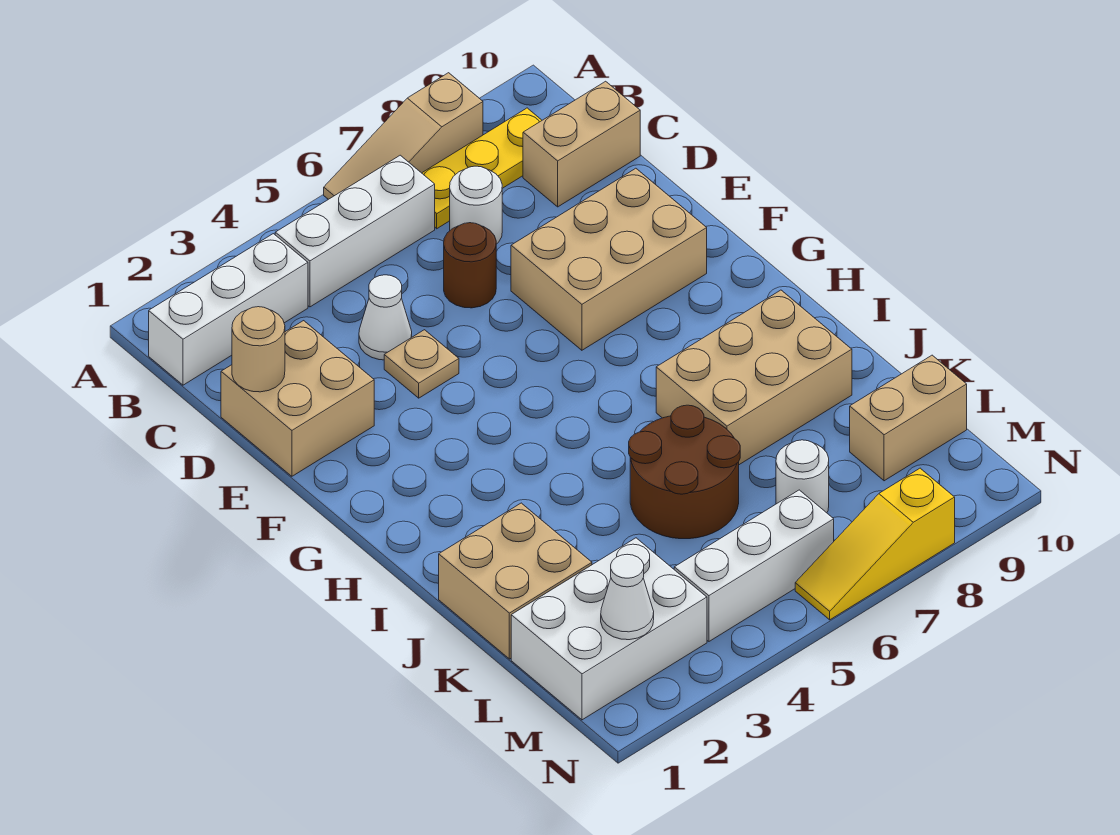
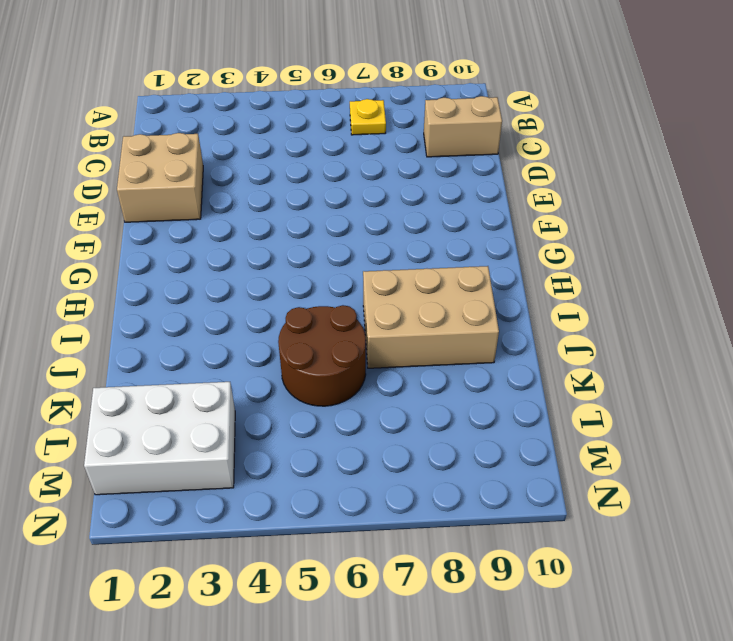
yellow plate B7 level 1 -> yellow plate B7:B9 level 1
none -> tan slope A6:A8 level 1 top 8
none -> white brick B1:B3 level 1
none -> white brick B4:B6 level 1

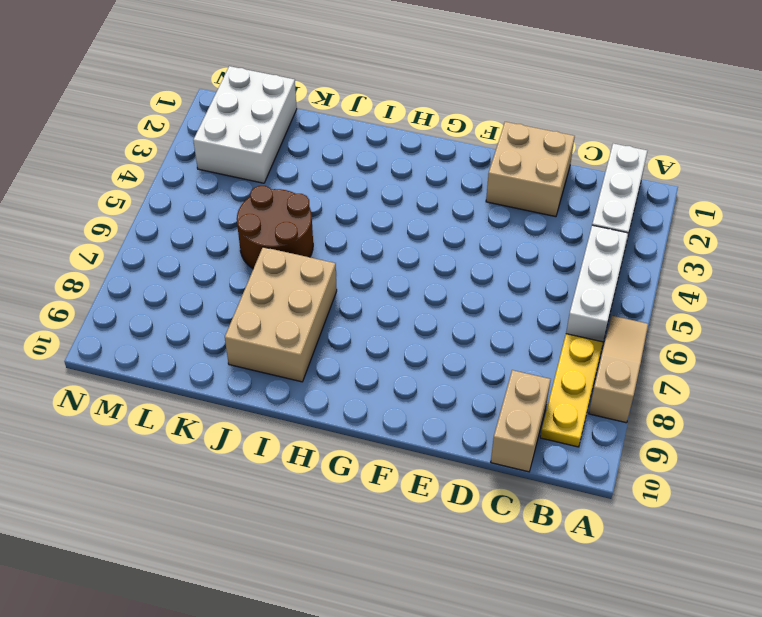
none -> white round brick C7 level 1
none -> white cone D4 level 1
none -> brown round brick D6 level 1

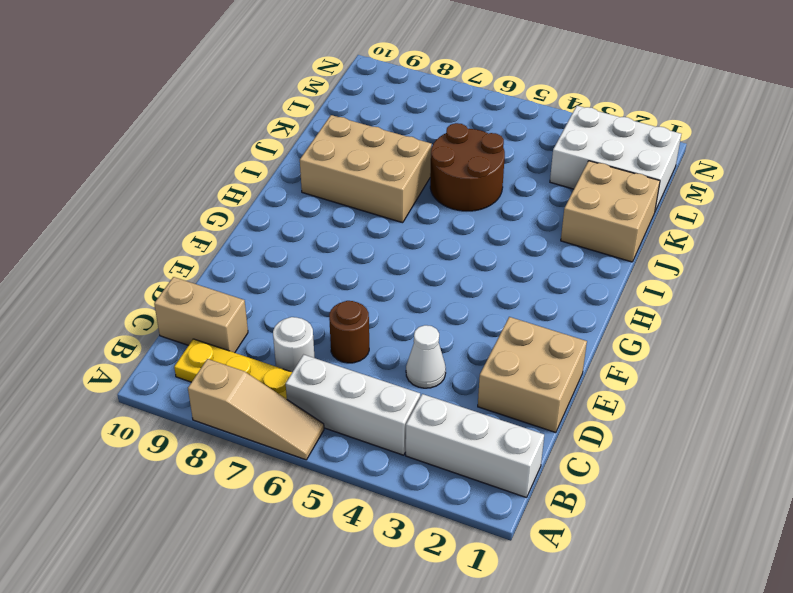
none -> tan plate E4 level 1
none -> tan brick E7:F9 level 1
none -> white round brick L7 level 1

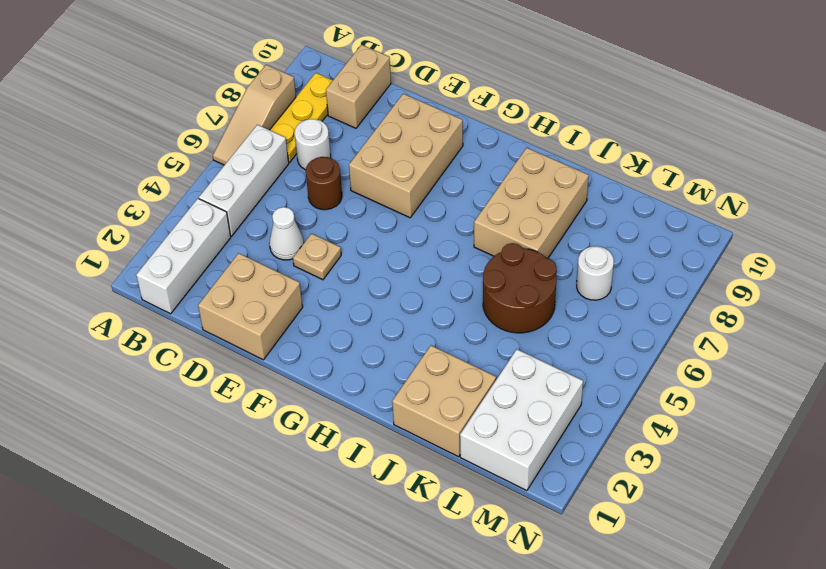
none -> tan brick L9:L10 level 1
none -> white brick M4:M6 level 1
none -> yellow slope N6:N8 level 1 top 8

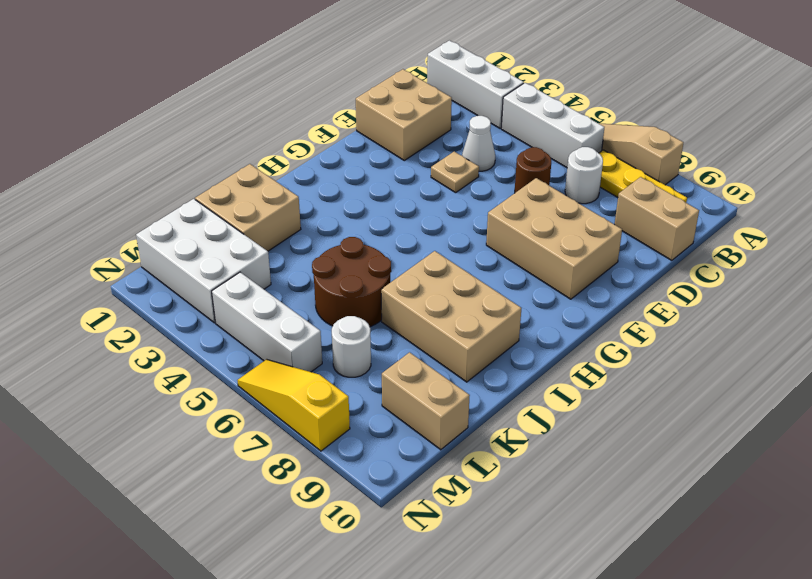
none -> tan round brick D1 level 2
none -> white cone M2 level 2

